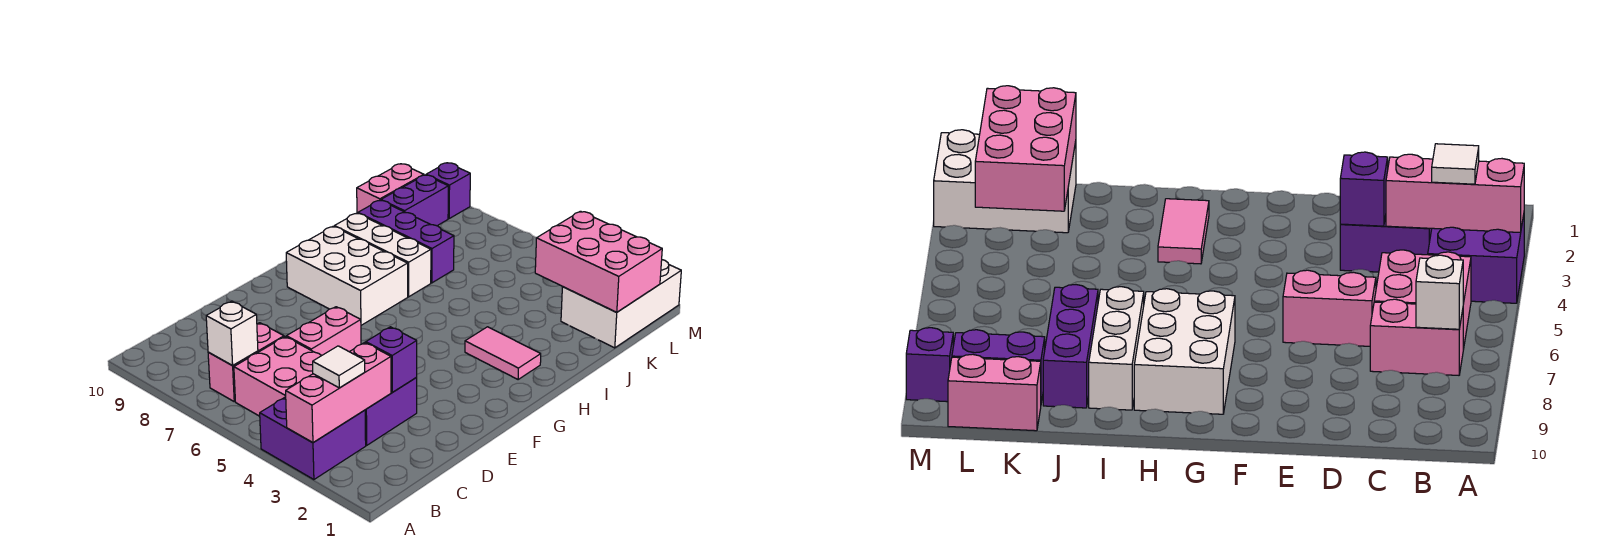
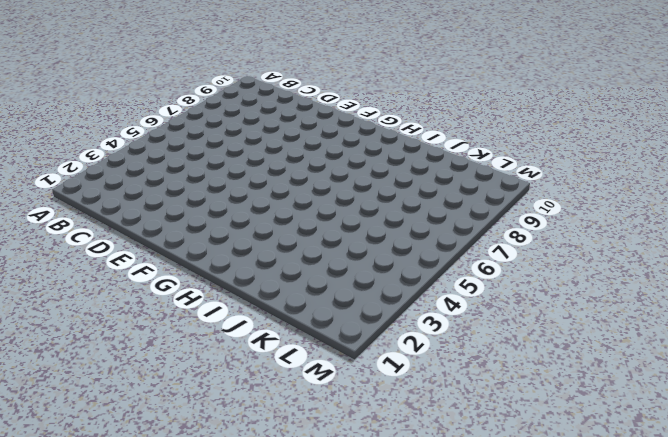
none -> purple brick A3:B4 level 1
none -> pink brick B5:C6 level 1
none -> pink brick B7:C7 level 1

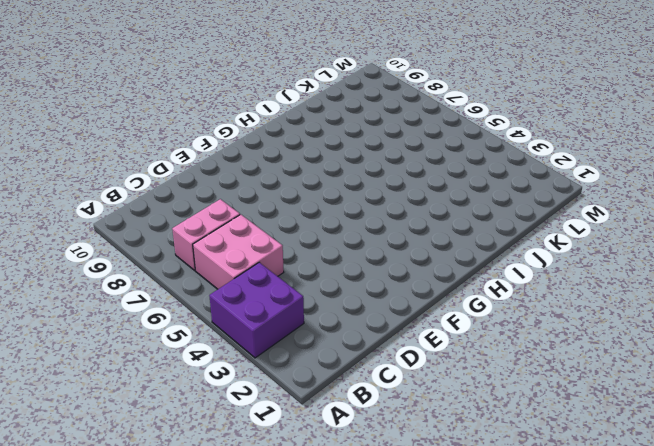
none -> purple brick C3:D3 level 1
none -> pink brick D6:E6 level 1
none -> white brick G7:H9 level 1

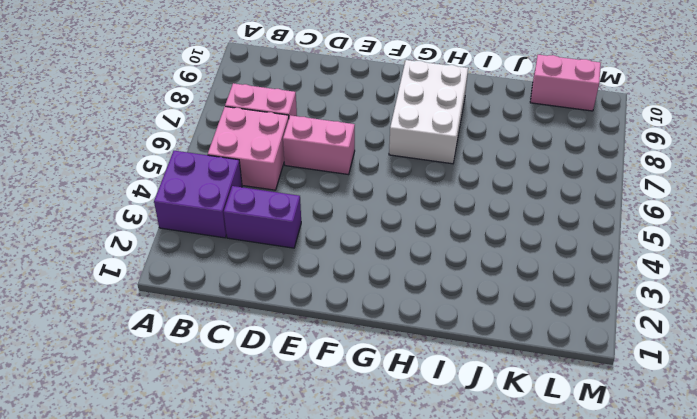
none -> pink tile H2:H3 level 1
none -> white brick I7:I9 level 1
none -> purple brick J7:J9 level 1

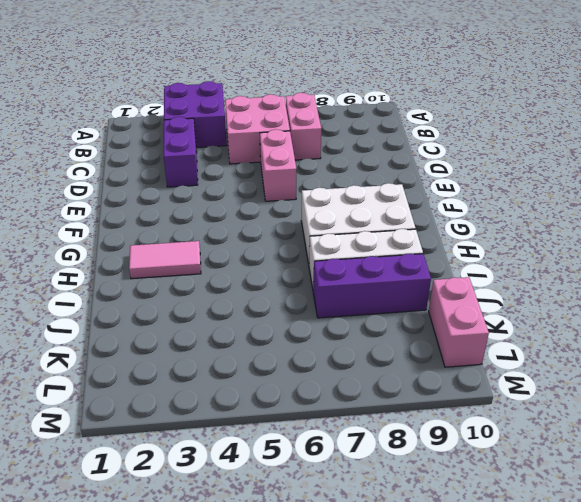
none -> white brick K1:M2 level 1
none -> purple brick K9:L9 level 1
none -> purple brick M9 level 1

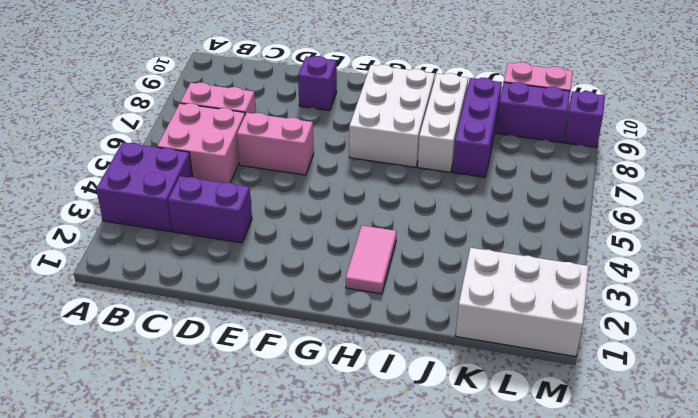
purple brick E9 level 1 -> purple brick D3 level 2
none -> pink brick A3:C3 level 2
none -> white brick B7 level 2
none -> pink brick K1:L3 level 2

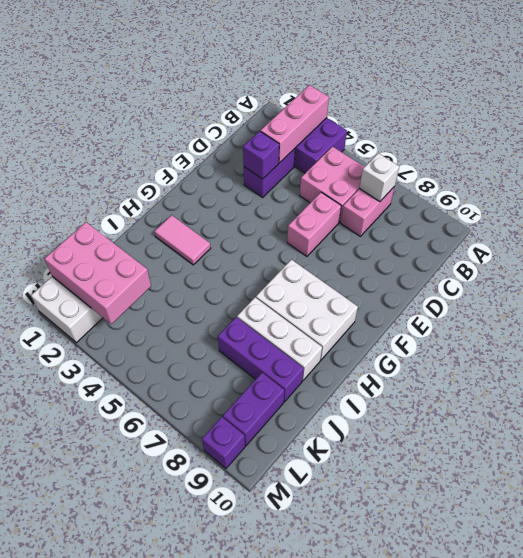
none -> pink brick K10:L10 level 1
none -> white tile B3 level 3

